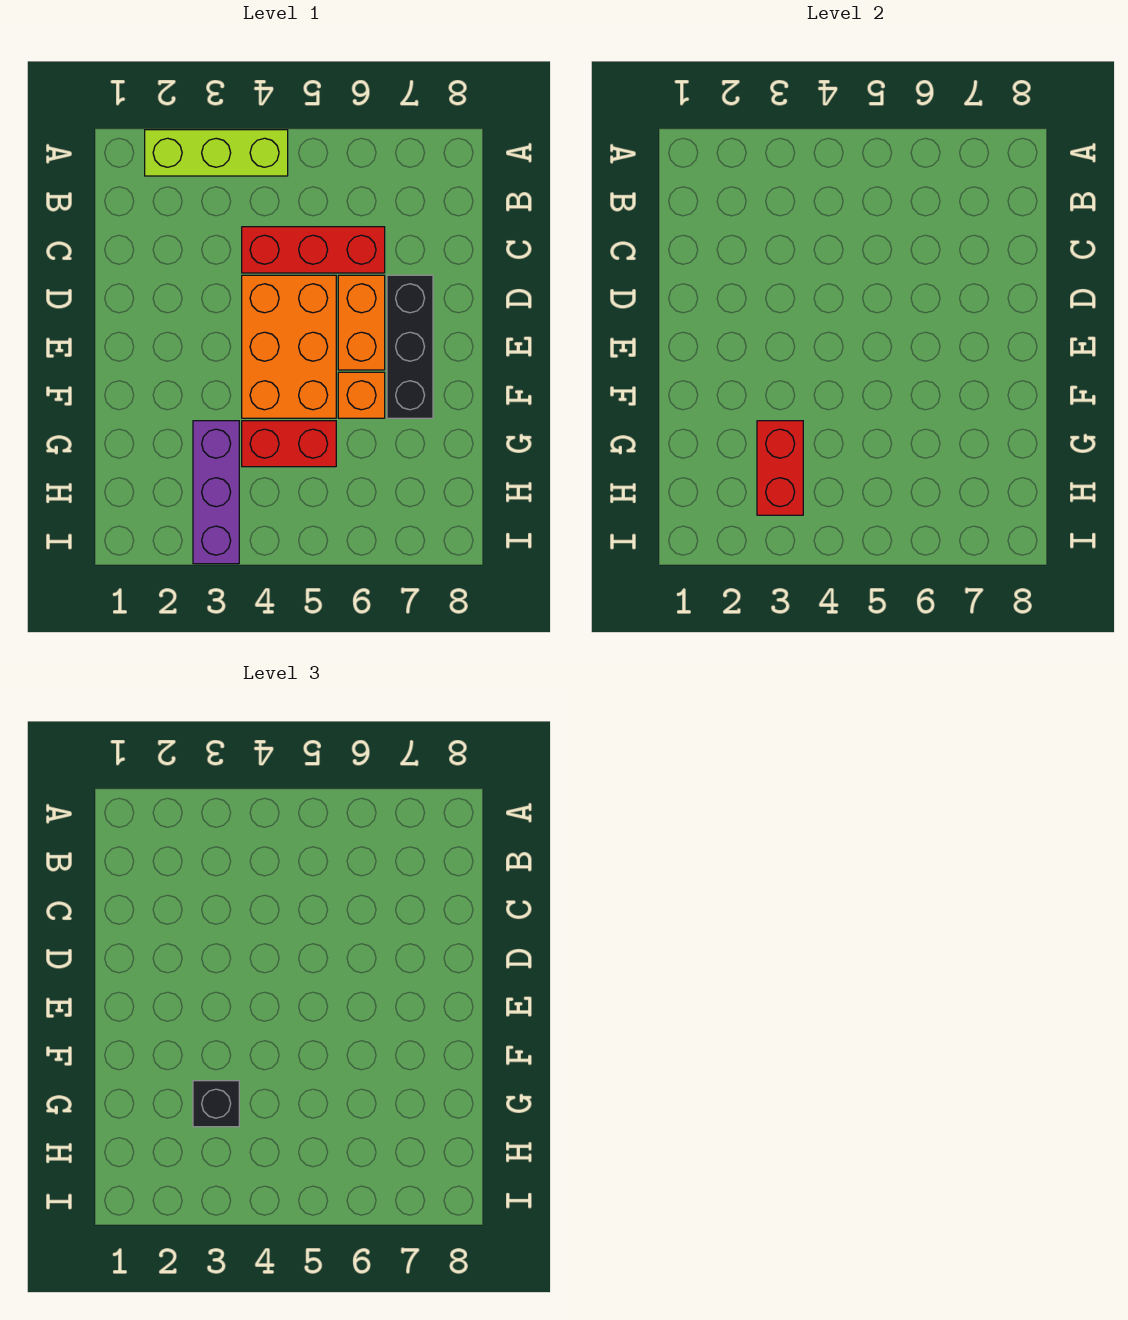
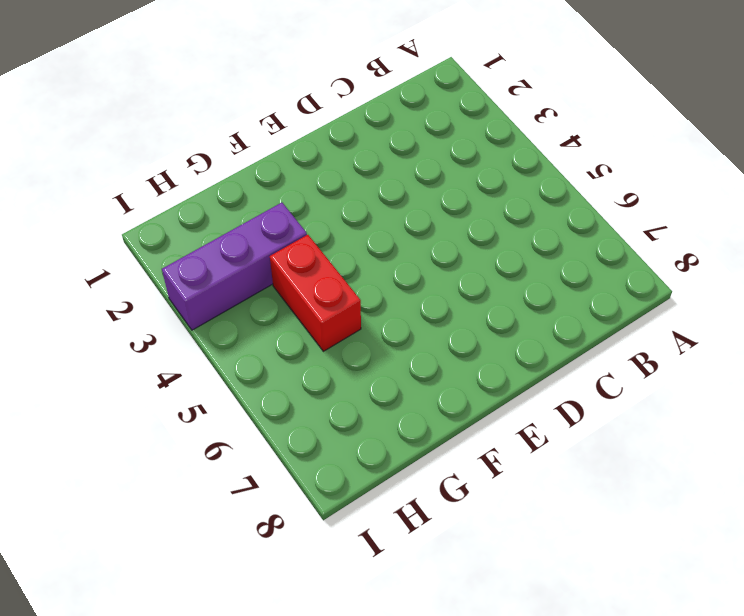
none -> lime brick A2:A4 level 1
none -> red brick C4:C6 level 1

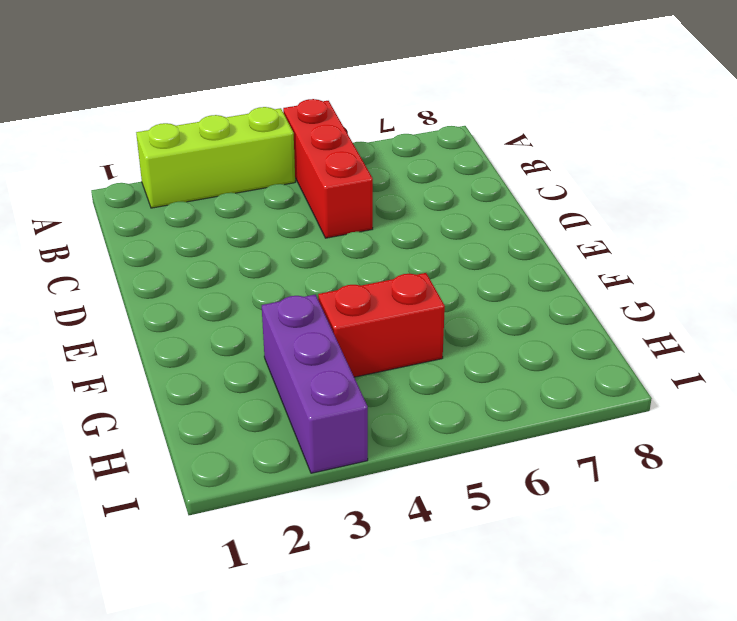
red brick A5:C5 level 1 -> red brick C4:C6 level 1
none -> orange brick D4:F5 level 1
none -> orange brick D6:E6 level 1

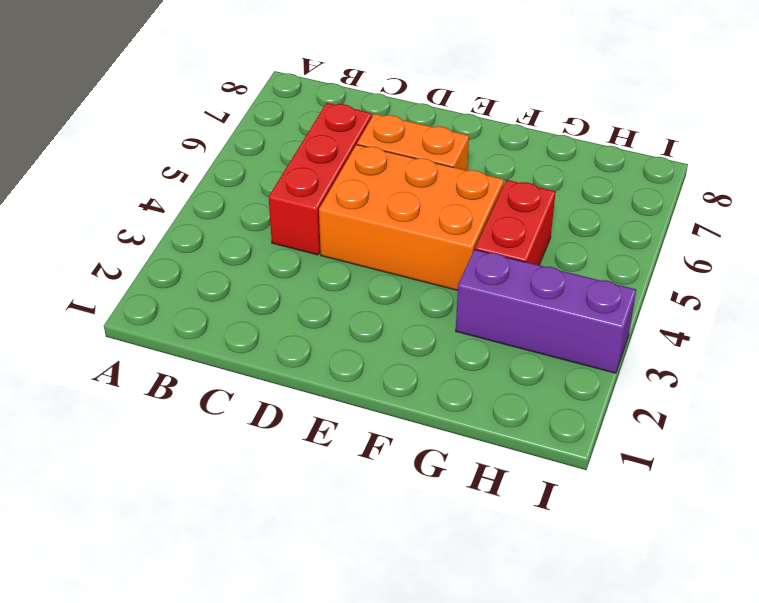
none -> lime brick A2:A4 level 1
none -> black brick D7:F7 level 1

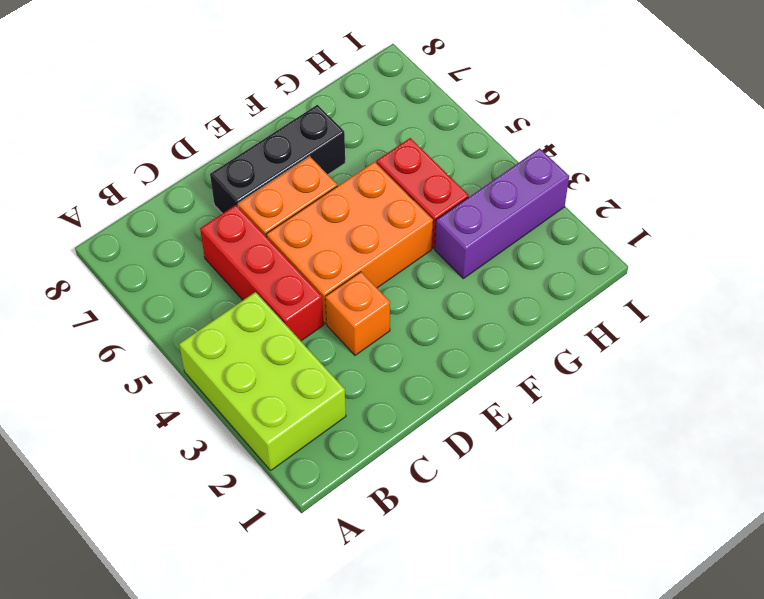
lime brick A2:B4 level 1 -> lime brick A2:A4 level 1
orange brick D3 level 1 -> orange brick F6 level 1
none -> red brick G3:H3 level 2
none -> black brick G3 level 3

